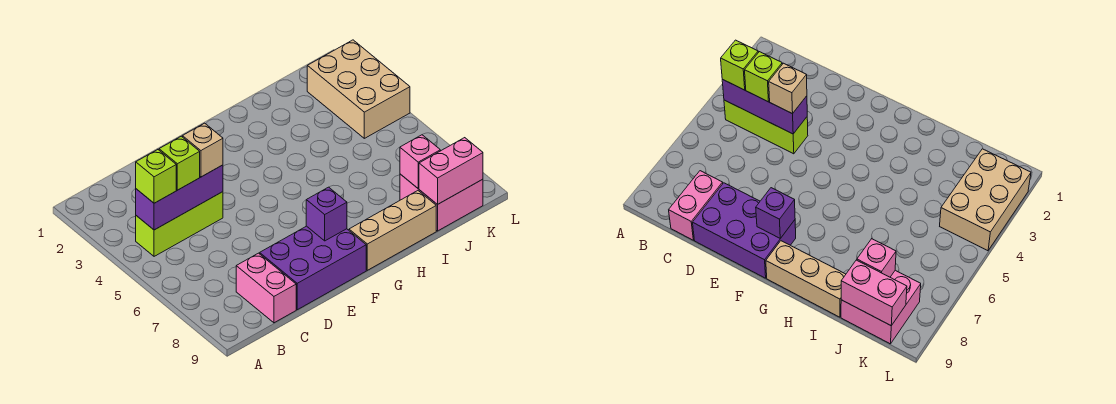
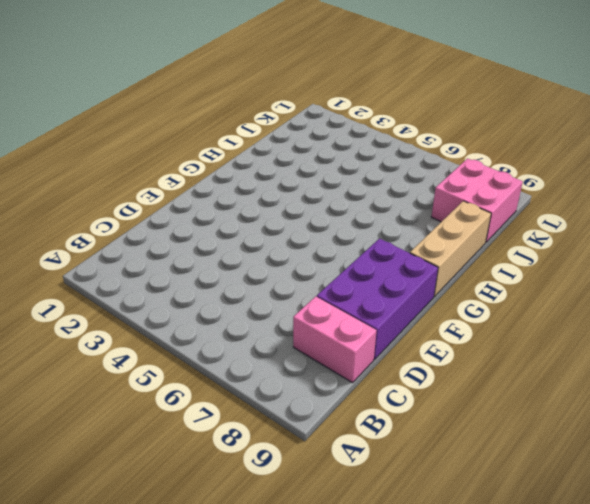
none -> lime brick B4:D4 level 1
none -> tan brick K2:L4 level 1
none -> purple brick B4:D4 level 2

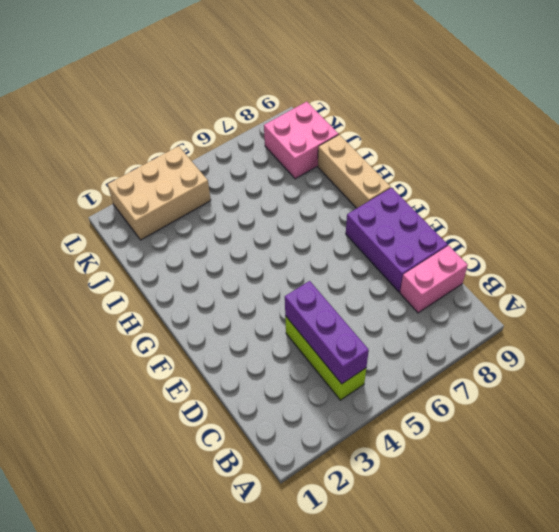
none -> purple brick F8 level 2
none -> pink brick J8 level 2
none -> pink brick J9:K9 level 2

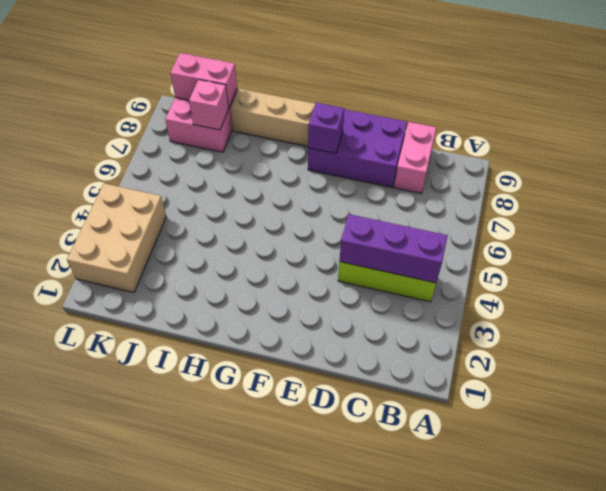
none -> lime brick B4 level 3
none -> lime brick C4 level 3
none -> tan brick D4 level 3

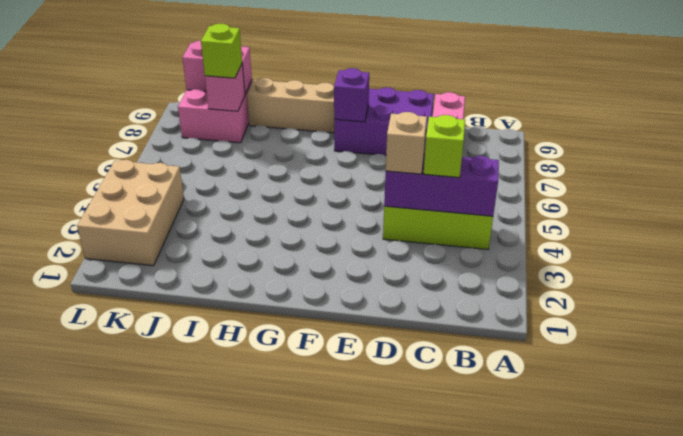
lime brick J8 level 3 -> lime brick B4 level 3

